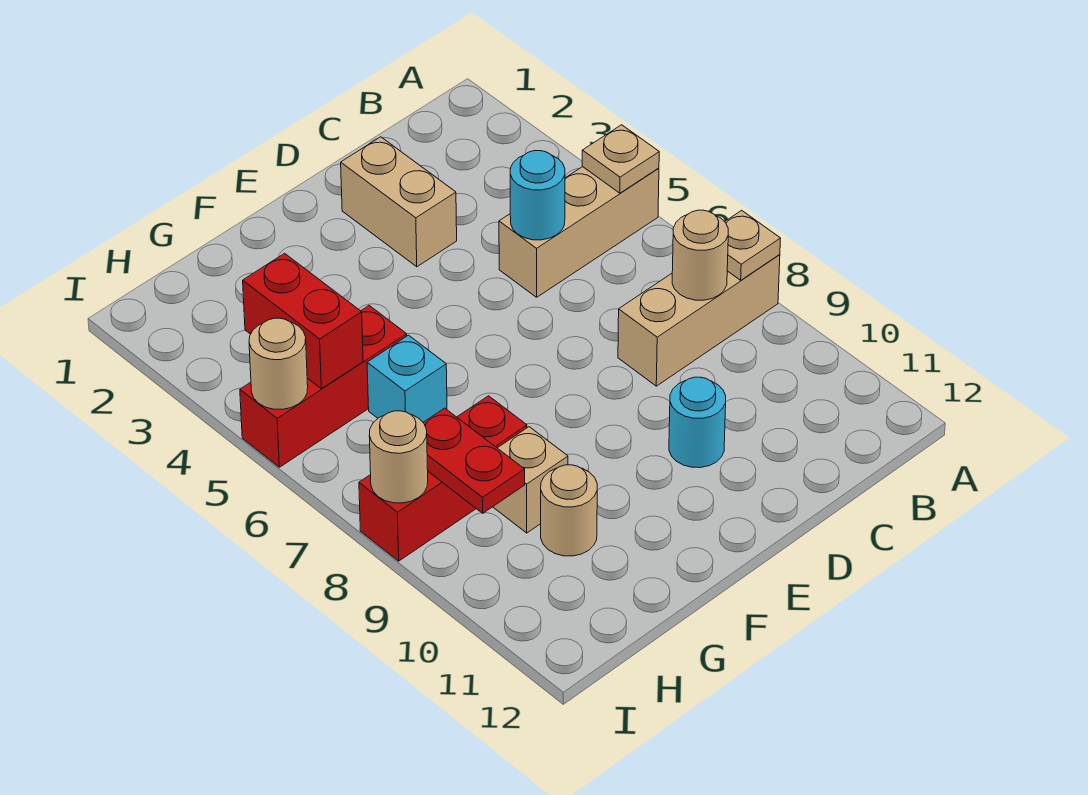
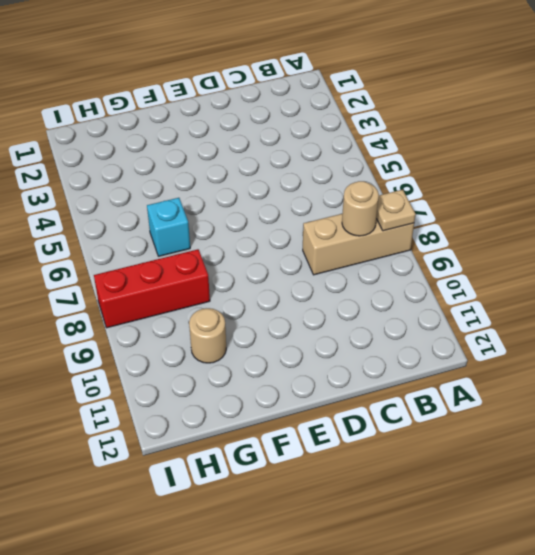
none -> tan brick A5:C5 level 1
none -> tan brick D2:D3 level 1
none -> cyan round brick D10 level 1

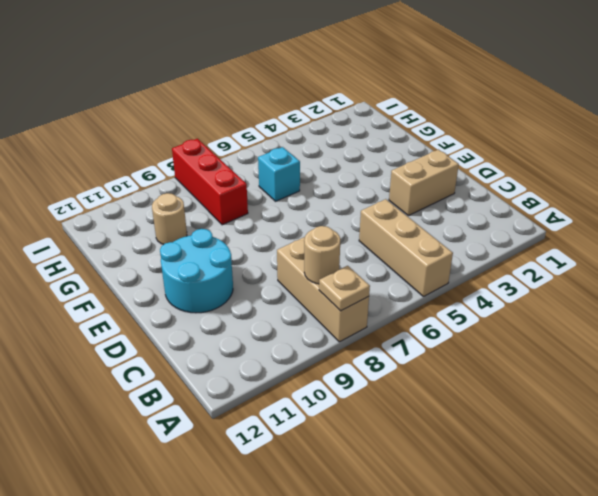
cyan round brick D10:E11 level 1 -> cyan round brick D10 level 1
none -> red brick G5:I5 level 1
none -> tan brick G9 level 1
none -> tan plate A5 level 2

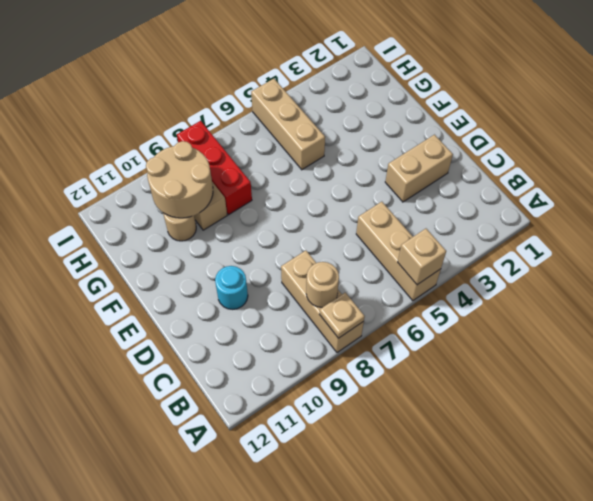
tan brick A5 level 2 -> tan plate A5 level 2
tan brick G5:I5 level 1 -> red brick G5:I5 level 1
tan round brick G9:H10 level 2 -> red plate H8:H9 level 2
none -> cyan brick G6 level 1
none -> cyan round brick C5 level 2
none -> red brick H4:H5 level 2

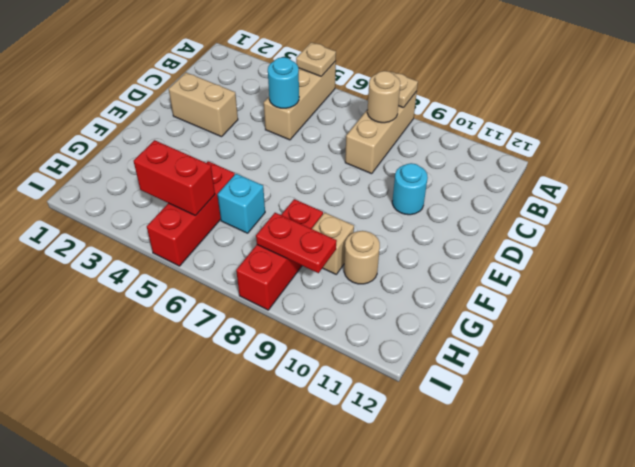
none -> tan round brick I5 level 2
none -> tan round brick I8 level 2

